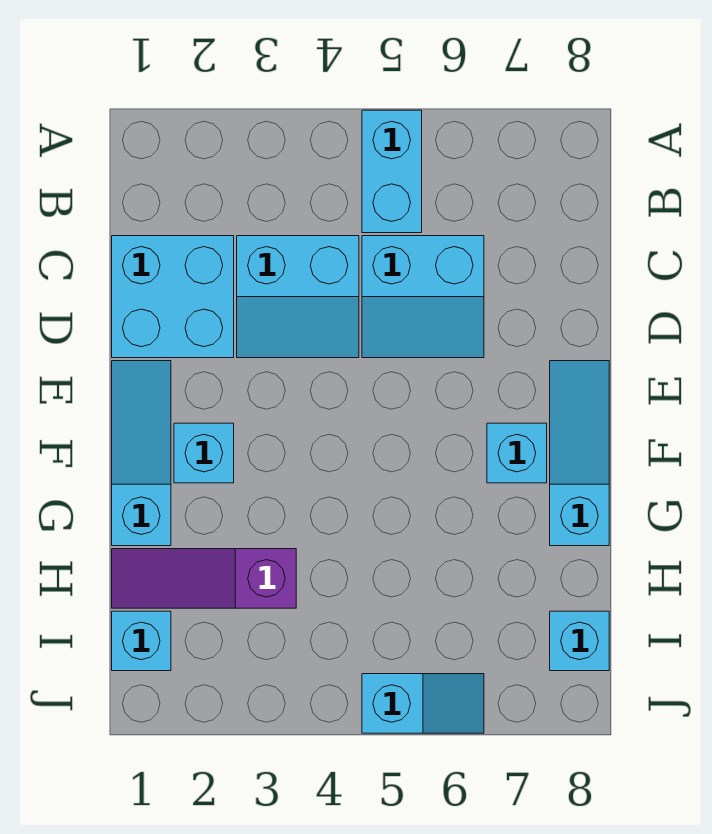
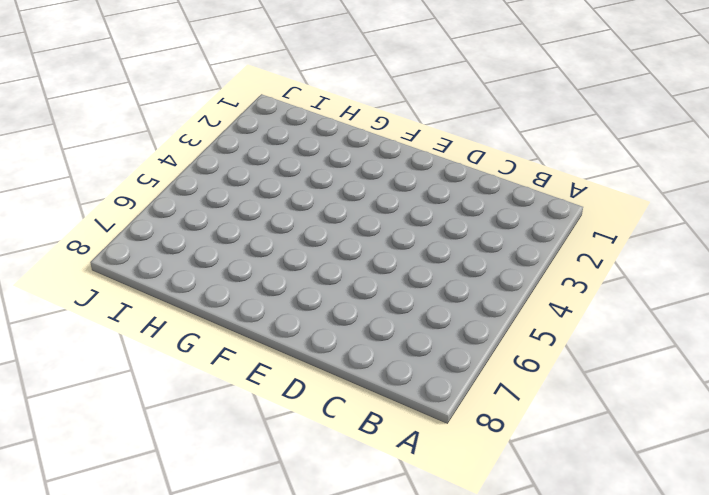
none -> cyan brick A5:B5 level 1
none -> cyan brick C1:D2 level 1
none -> cyan slope C3:D4 level 1 top C

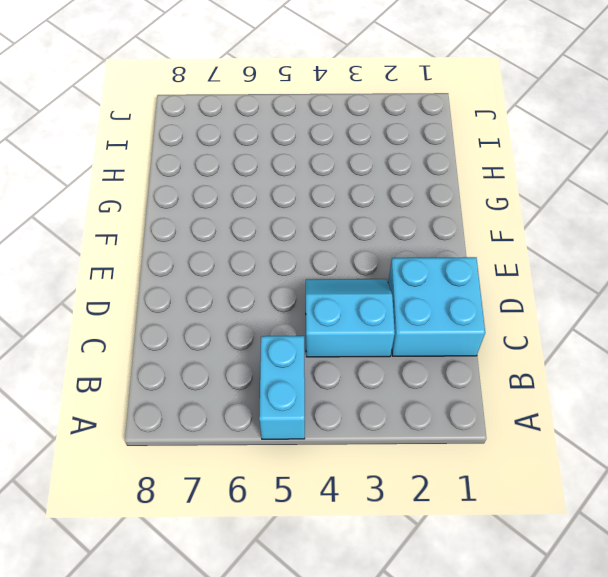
none -> cyan slope C5:D6 level 1 top C
none -> cyan slope E1:G1 level 1 top G
none -> cyan slope E8:G8 level 1 top G

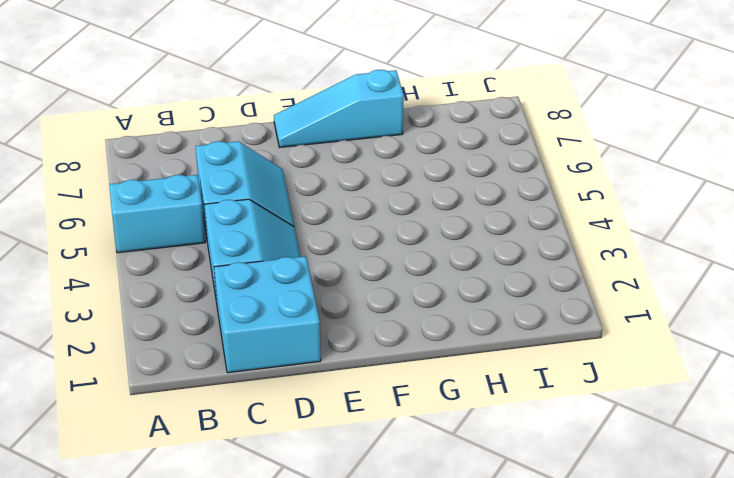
none -> cyan slope E1:G1 level 1 top G
none -> cyan brick F2 level 1
none -> cyan brick F7 level 1

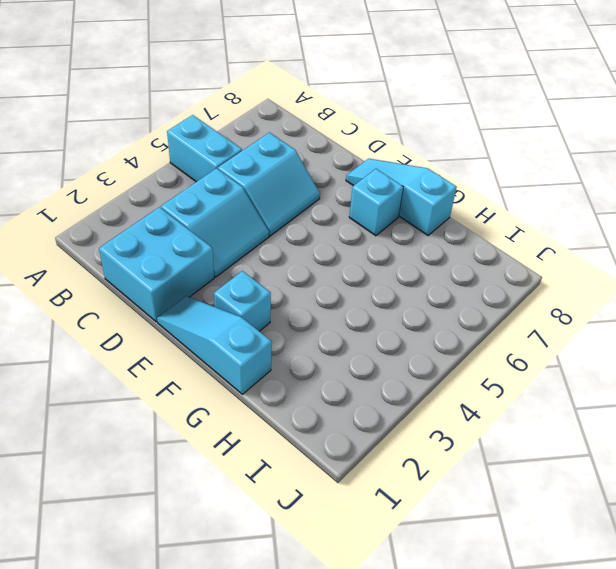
none -> purple slope H1:H3 level 1 top 3
none -> cyan brick I1 level 1
none -> cyan brick I8 level 1

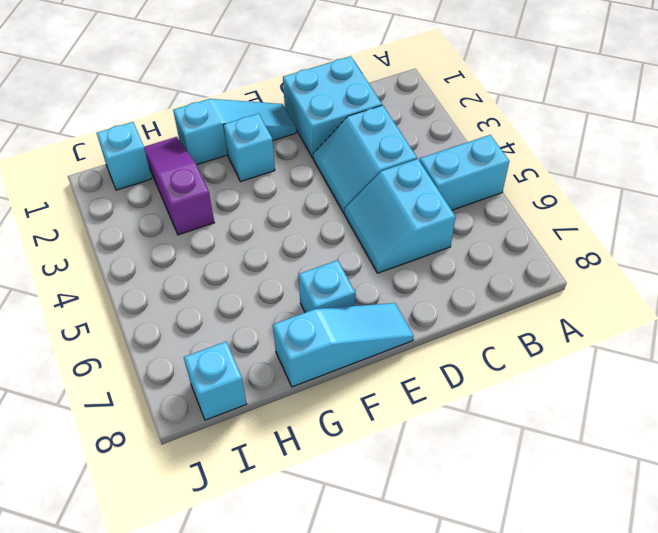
none -> cyan slope J5:J6 level 1 top 5

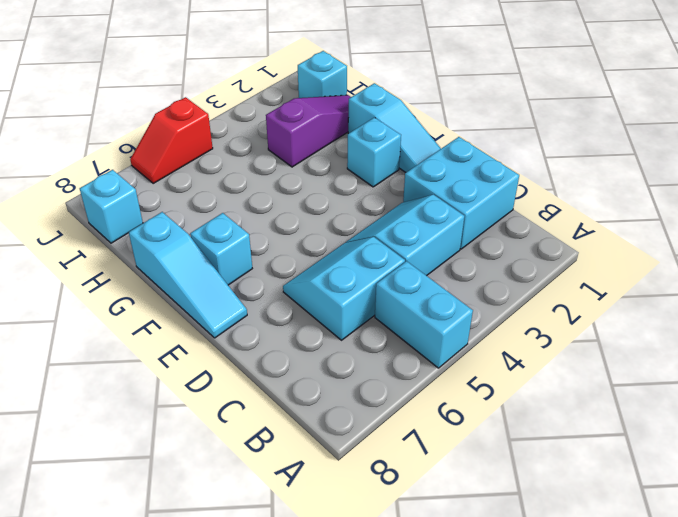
red slope J5:J6 level 1 top 5 -> cyan slope J5:J6 level 1 top 5

